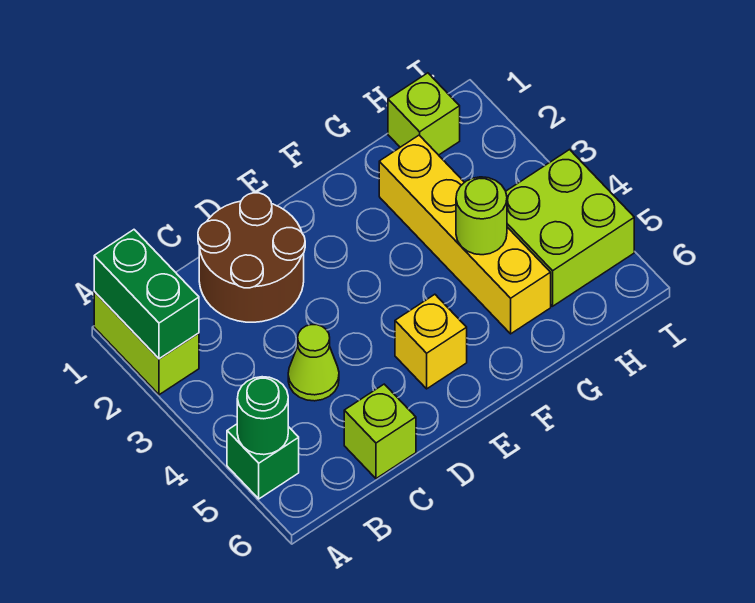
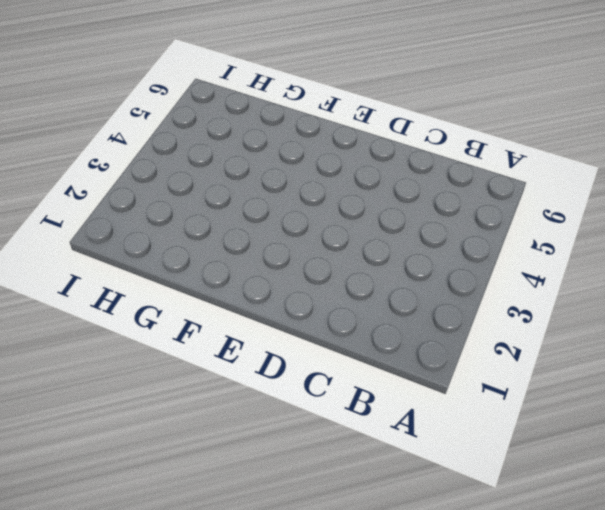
none -> lime brick A1:A2 level 1
none -> green brick A5 level 1
none -> brown round brick C1:D2 level 1

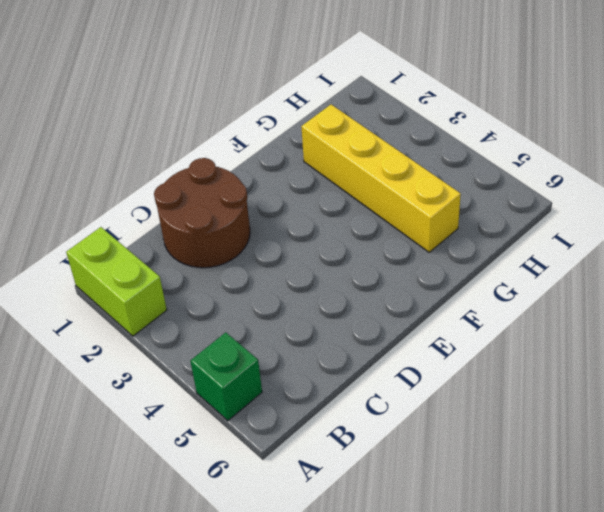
none -> lime cone C4 level 1
none -> lime brick C6 level 1
none -> yellow brick E5 level 1

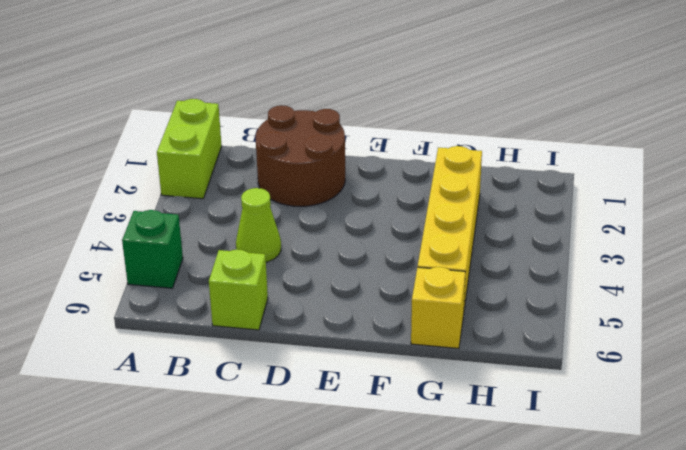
yellow brick G6 level 1 -> yellow brick E5 level 1
none -> lime brick H1 level 1
none -> lime brick H4:I5 level 1
none -> green brick A1:A2 level 2

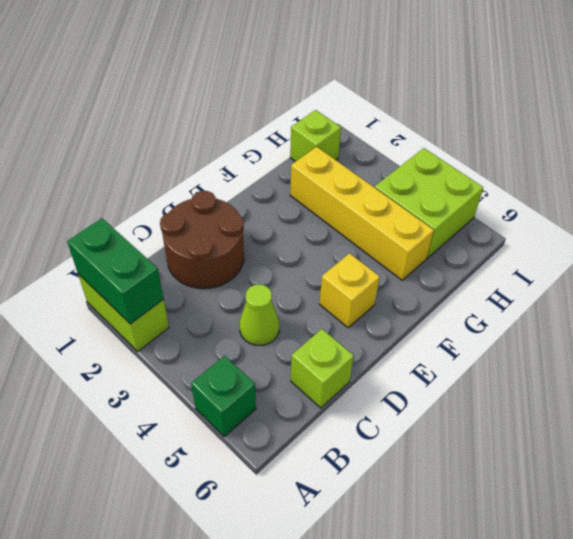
none -> green round brick A5 level 2
none -> lime round brick G4 level 2

